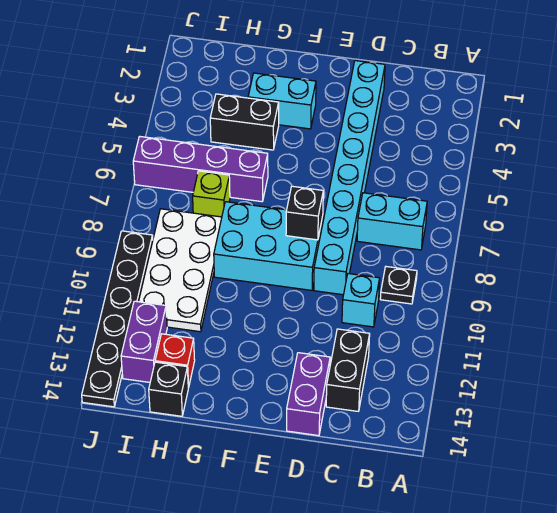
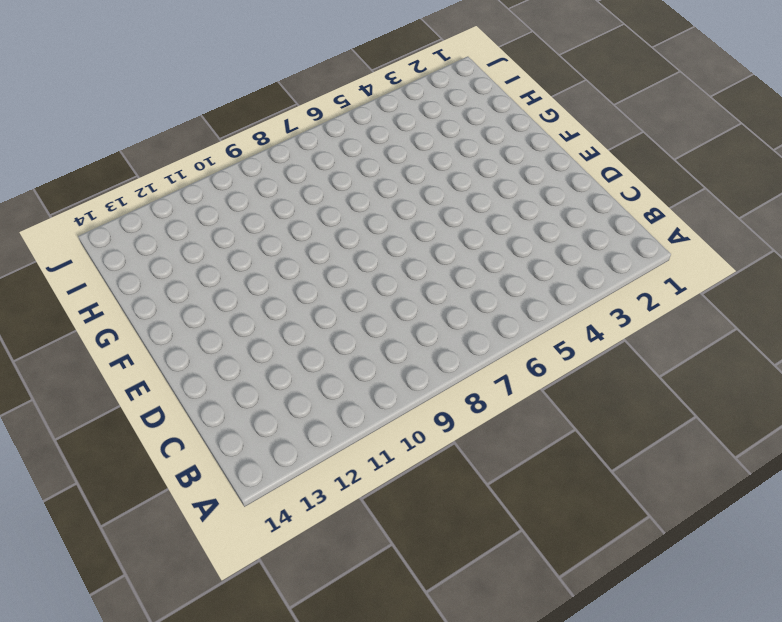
none -> cyan brick B7:C7 level 1
none -> black plate B9 level 1
none -> cyan brick C10 level 1

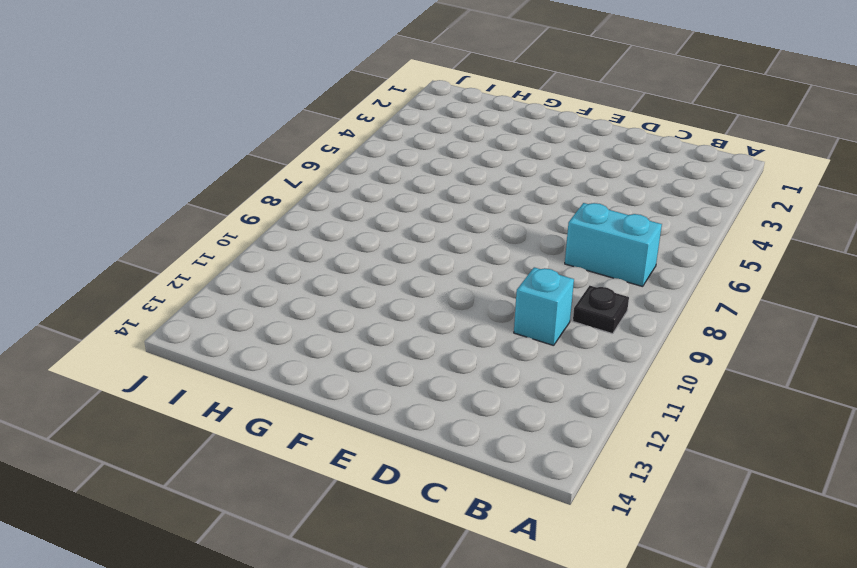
none -> black brick C12:C13 level 1
none -> cyan brick D2:D9 level 1
none -> purple brick D13:D14 level 1

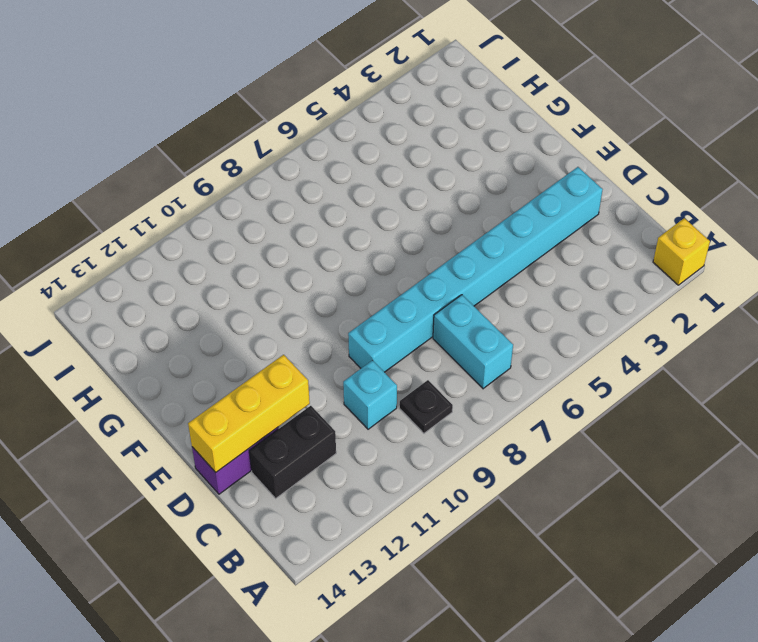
yellow brick A1 level 1 -> none
yellow brick D12:D14 level 2 -> none
none -> cyan brick E8:G9 level 1
none -> cyan brick F3:G3 level 1
none -> black brick G4:H4 level 1

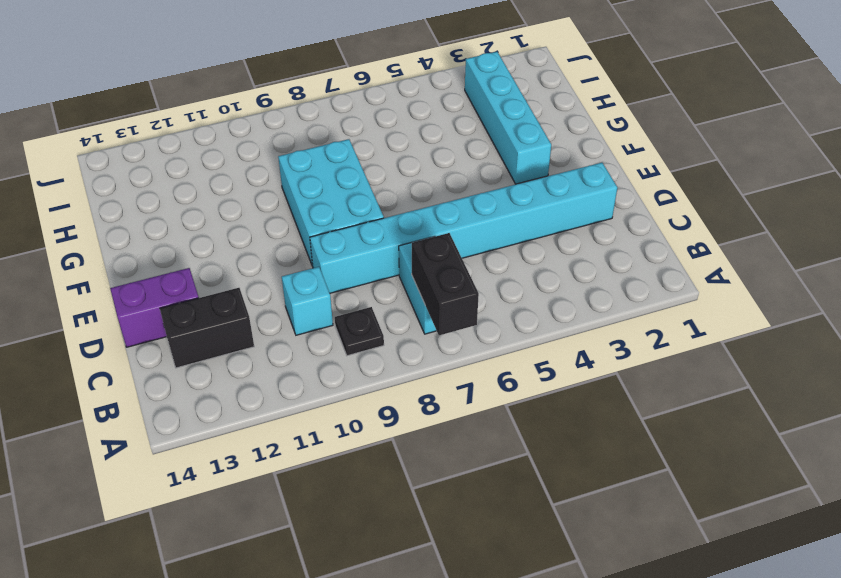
black brick A7:B7 level 2 -> black brick G4:H4 level 1
cyan brick F3:I3 level 1 -> cyan brick F3:G3 level 1
none -> purple brick G6:J6 level 1
none -> lime brick H7 level 1
none -> white plate H8:I11 level 1

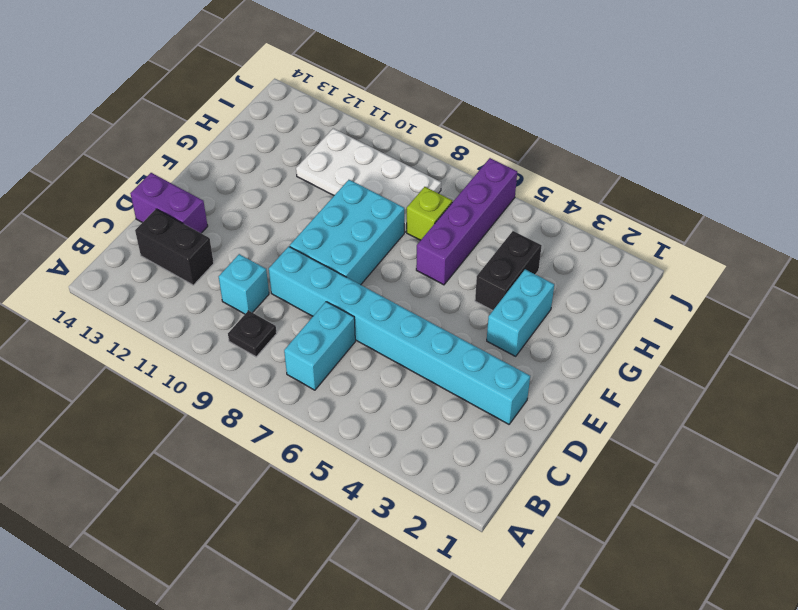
none -> red brick H13 level 1
none -> black brick H14 level 1
none -> purple brick I12:I13 level 1

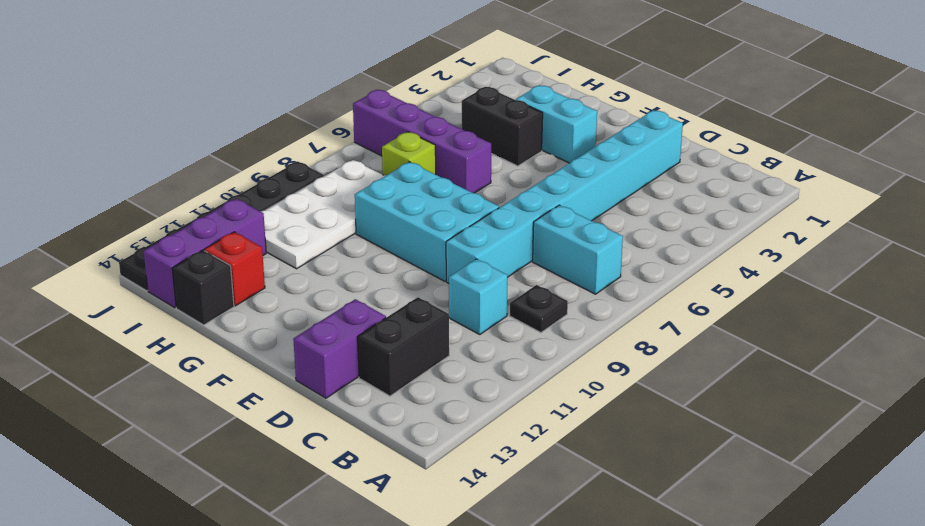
purple brick I12:I14 level 1 -> purple brick I12:I13 level 1
none -> black brick E8 level 2

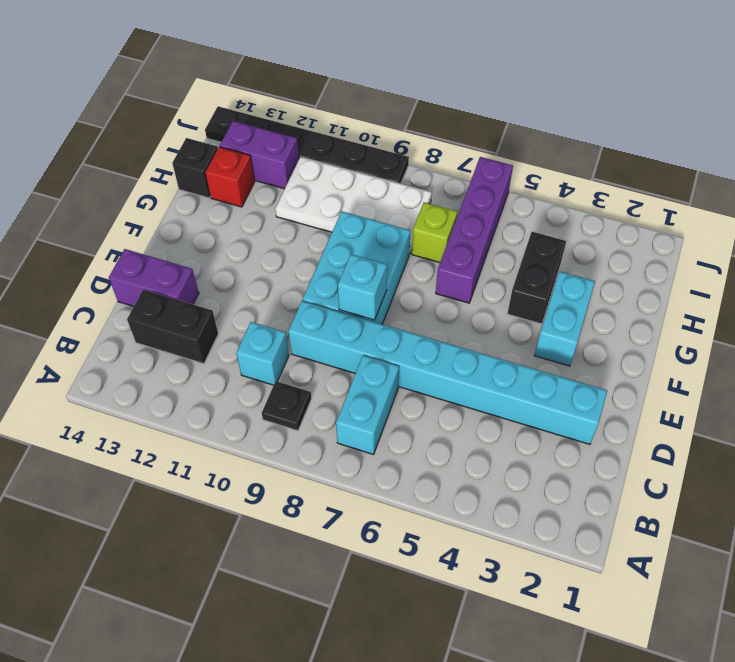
cyan brick E8 level 2 -> black brick E8 level 2

